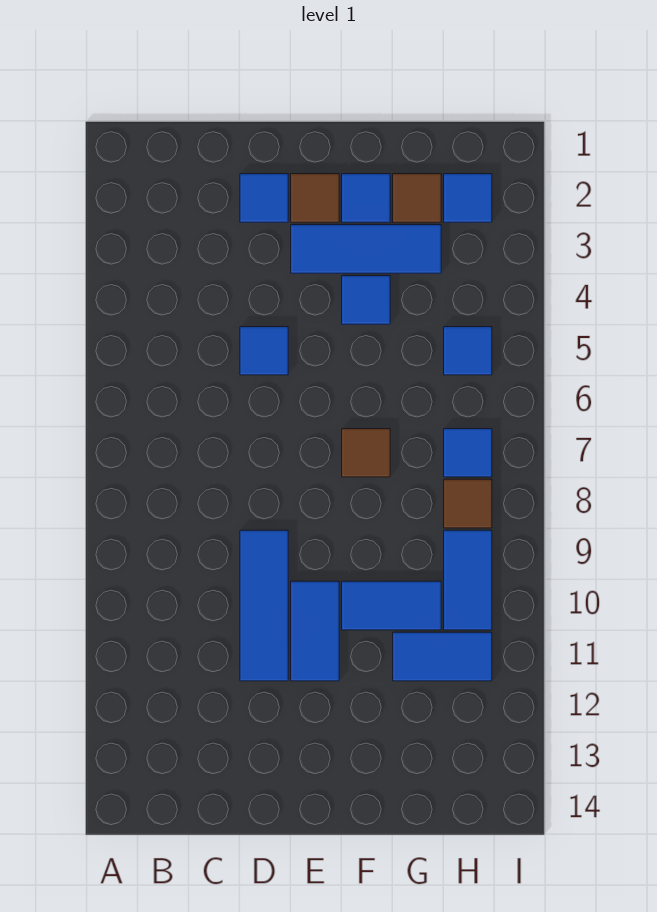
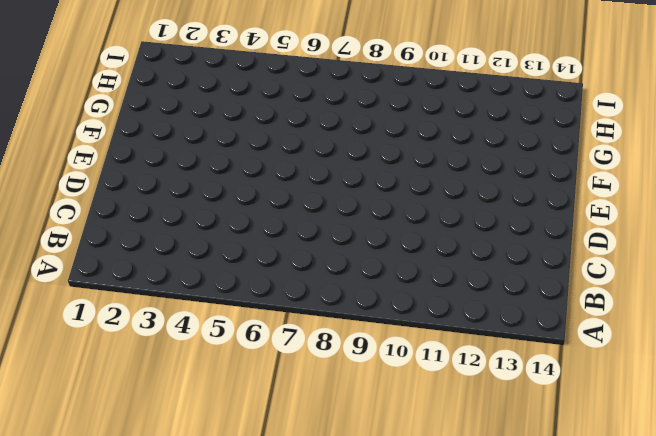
none -> blue tile D2 level 1
none -> blue tile D5 level 1
none -> blue tile D9:D11 level 1

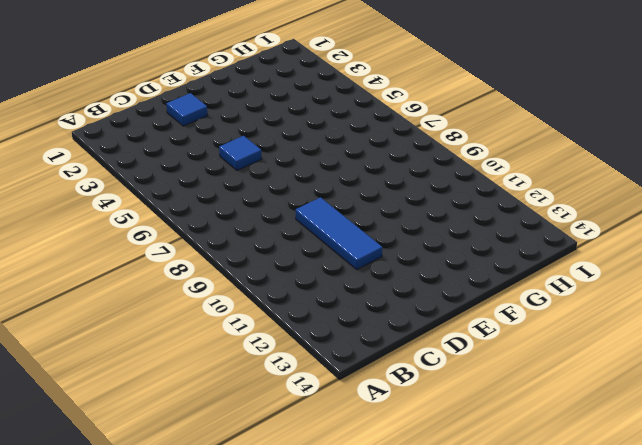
none -> brown tile E2 level 1
none -> blue tile E3:G3 level 1
none -> blue tile E10:E11 level 1

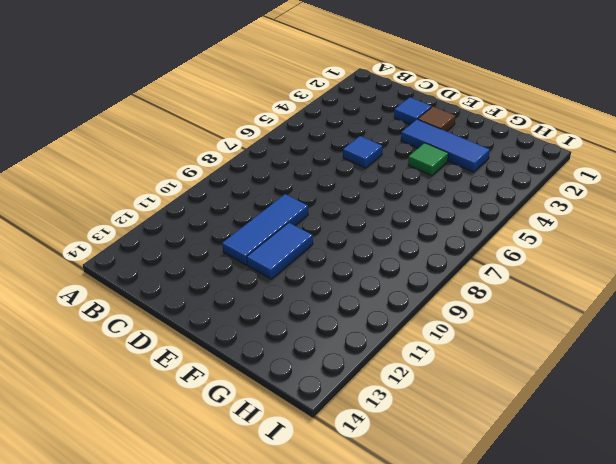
green tile F4 level 1 -> blue tile F4 level 1
none -> blue tile F2 level 1
none -> brown tile F7 level 1
none -> blue tile F10:G10 level 1

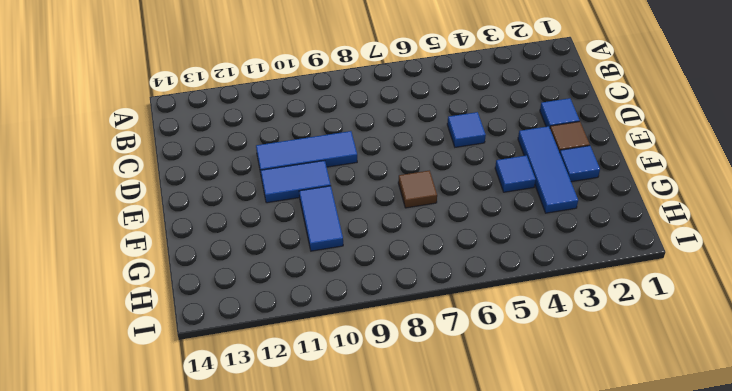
none -> brown tile G2 level 1
none -> blue tile G11:H11 level 1
none -> blue tile H2 level 1

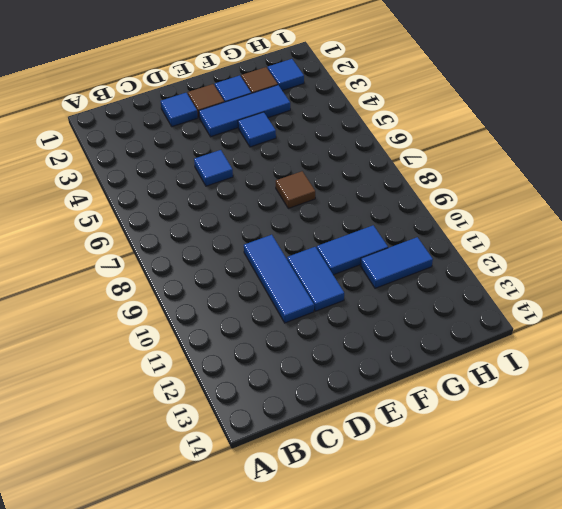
none -> blue tile H5 level 1
none -> blue tile H7 level 1
none -> brown tile H8 level 1

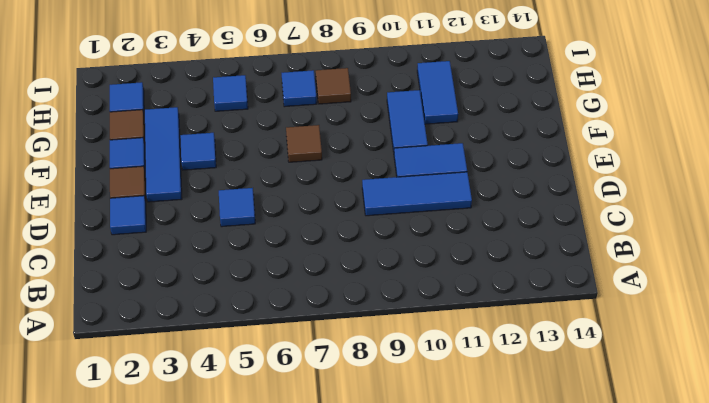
none -> blue tile H9:H10 level 1

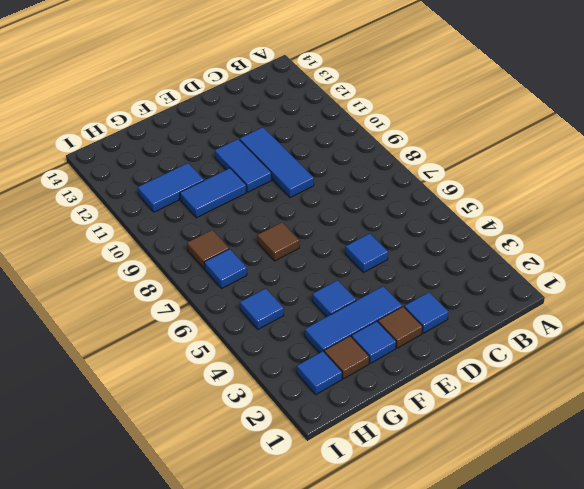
none -> blue tile H9:H10 level 1

